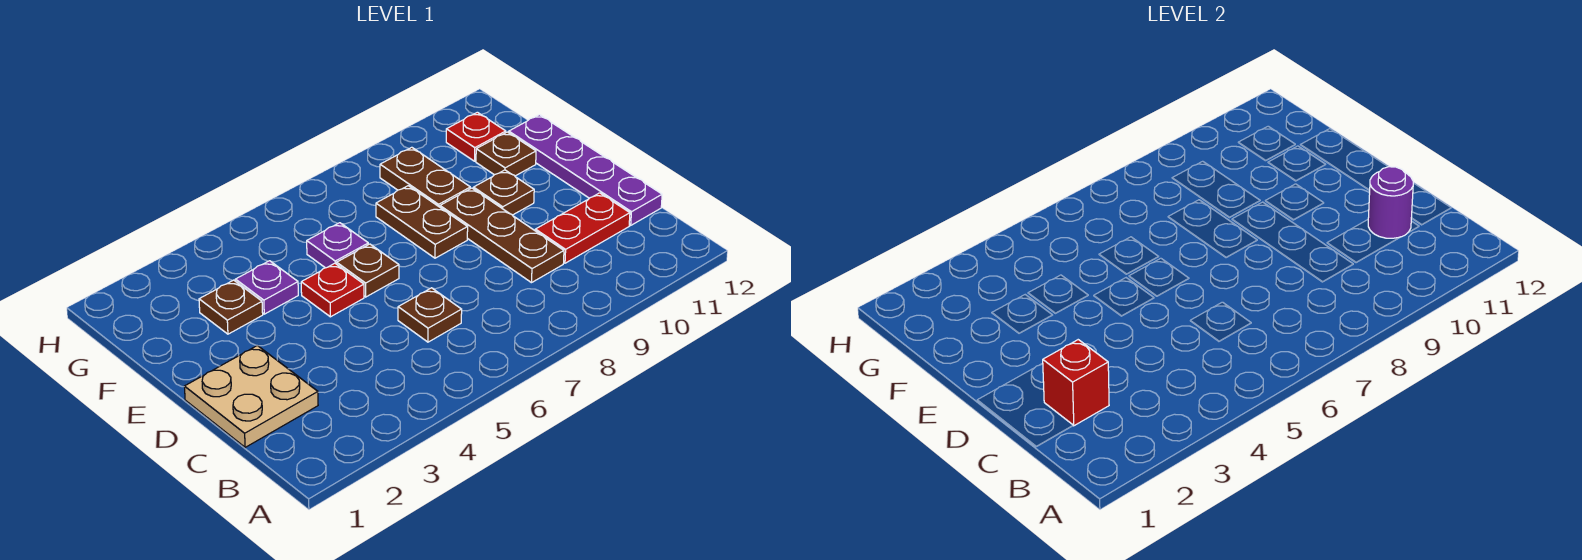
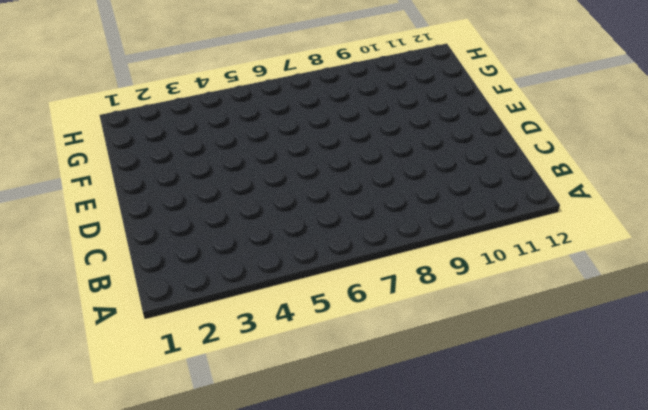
none -> tan plate C1:D2 level 1
none -> brown plate C6 level 1
none -> brown plate C9:E9 level 1

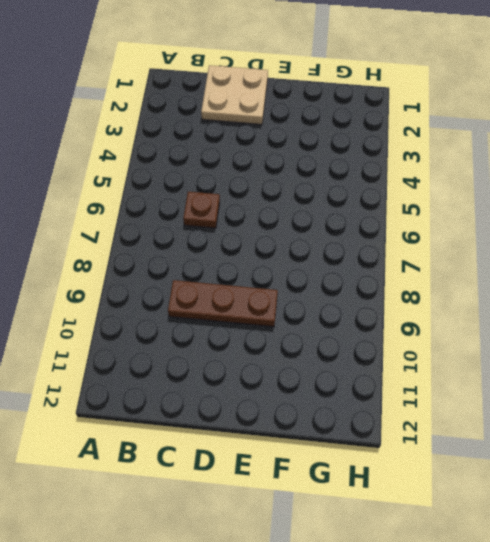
none -> red plate C10:C11 level 1
none -> purple plate C12:F12 level 1
none -> red plate E5 level 1

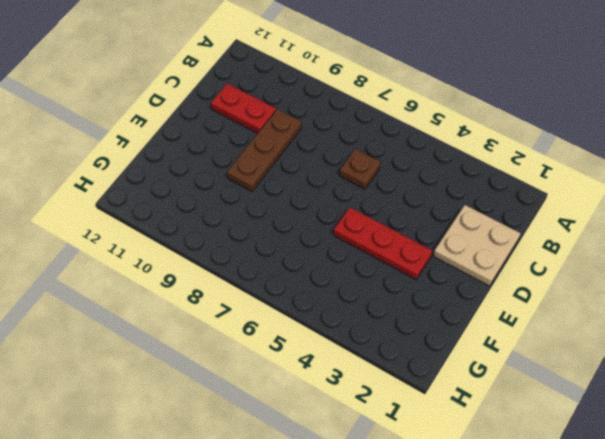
red plate E3:E5 level 1 -> red plate E5 level 1
none -> purple plate C12:F12 level 1
none -> brown plate E6 level 1
none -> brown plate E8:F8 level 1

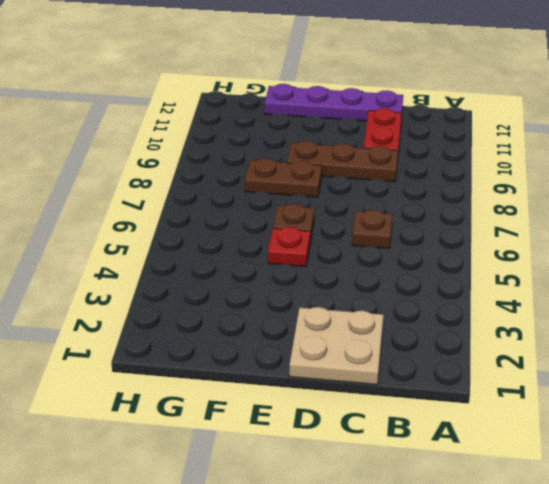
none -> brown plate E10 level 1
none -> brown plate F3 level 1
none -> purple plate F4 level 1

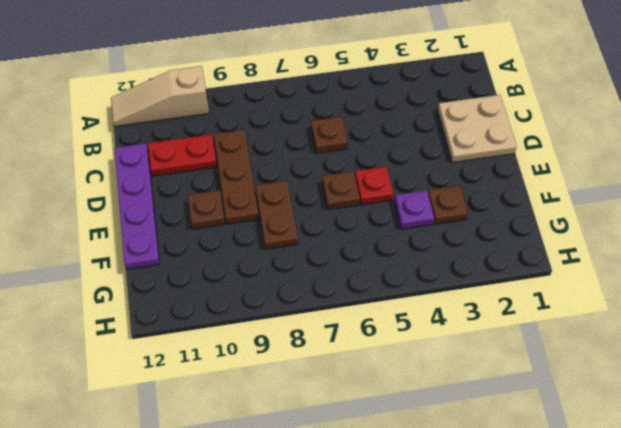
tan slope A10:A12 level 1 top 10 -> none
none -> purple plate F6 level 1
none -> brown plate F9:G9 level 1
none -> brown plate F11 level 1

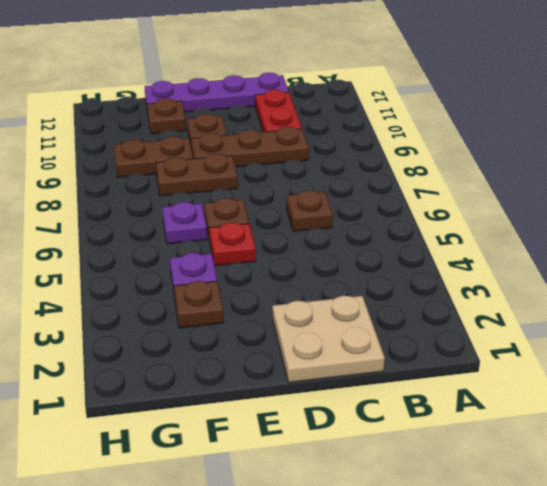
none -> red plate G11 level 1
none -> red brick C2 level 2
none -> purple round brick C11 level 2

